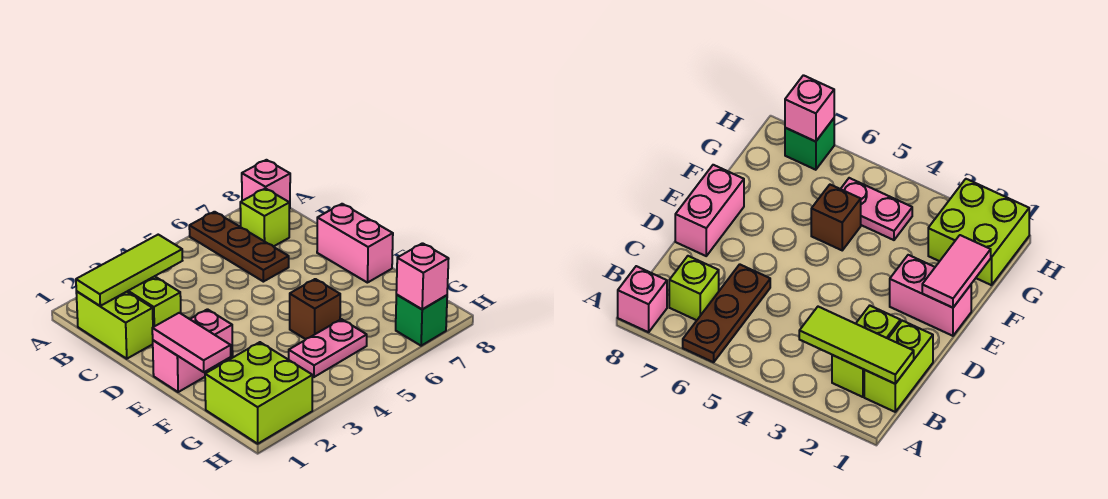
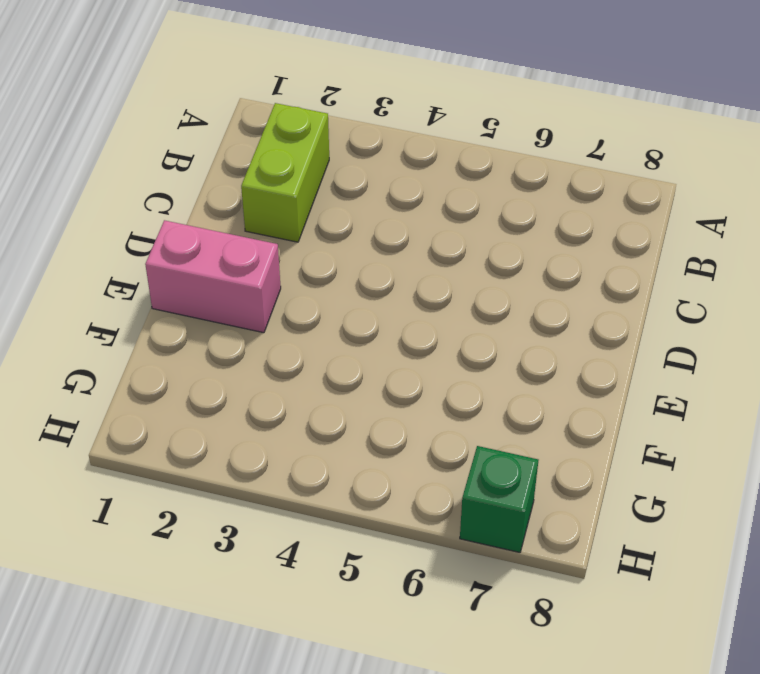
none -> brown plate A6:C6 level 1
none -> pink brick A8 level 1
none -> lime brick B1:C1 level 1

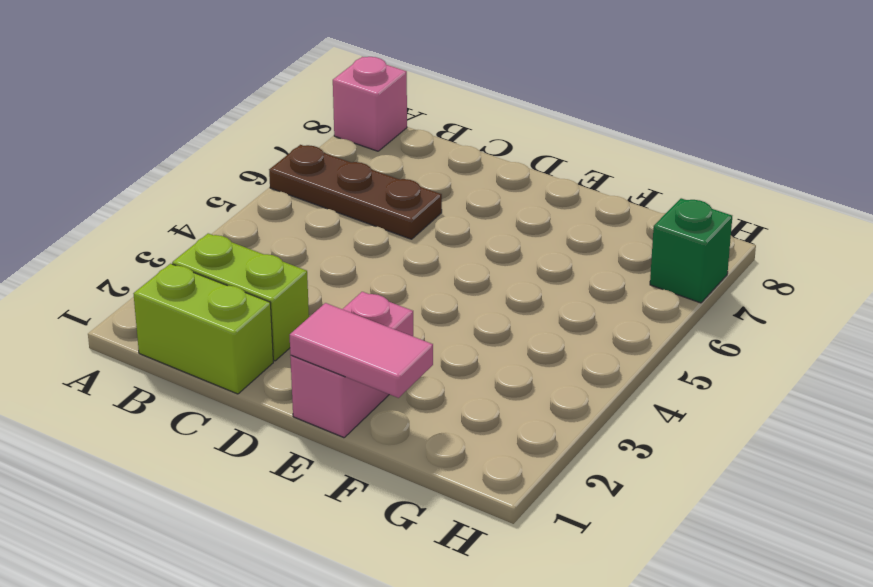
none -> lime brick B7 level 1
none -> pink brick D8:E8 level 1
none -> brown brick F5 level 1

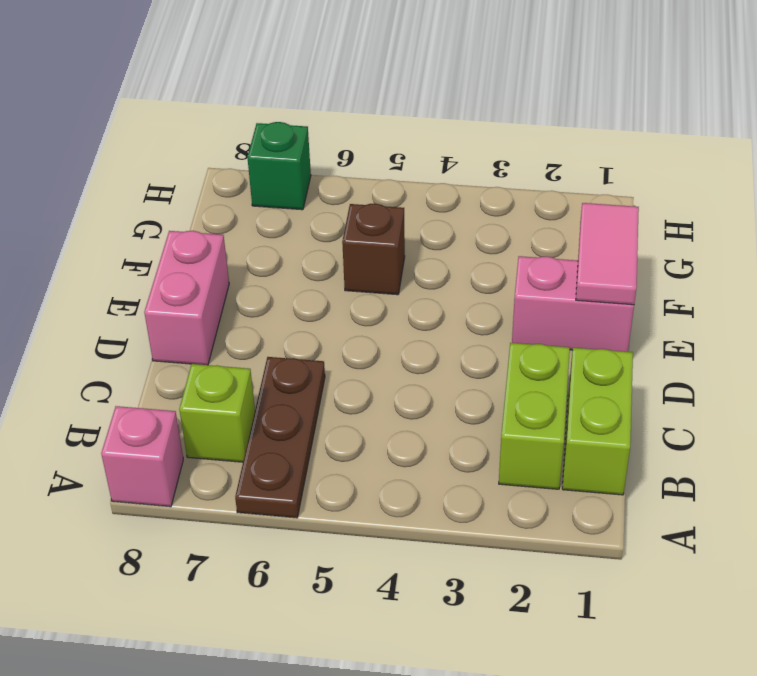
none -> lime brick G1:H2 level 1
none -> pink plate G4:G5 level 1
none -> lime tile B1:B3 level 2

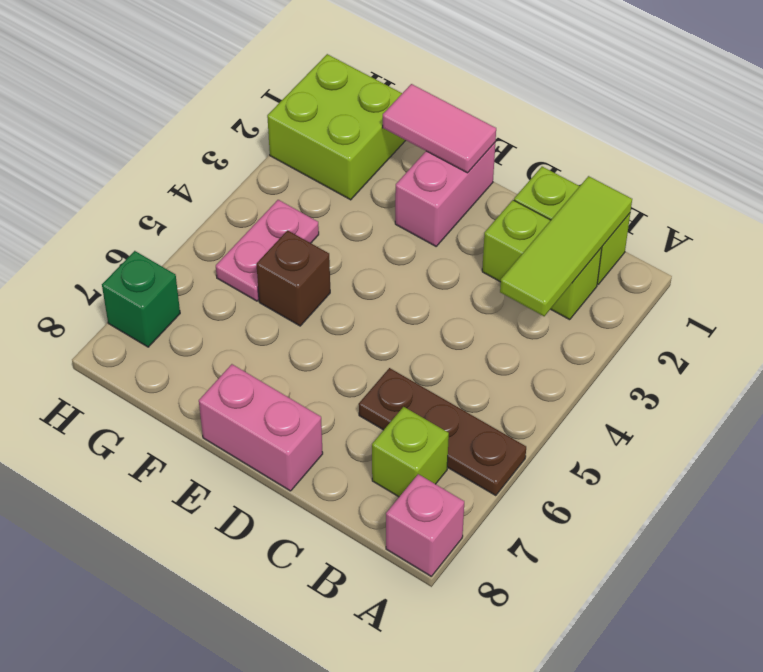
none -> pink brick H7 level 2

